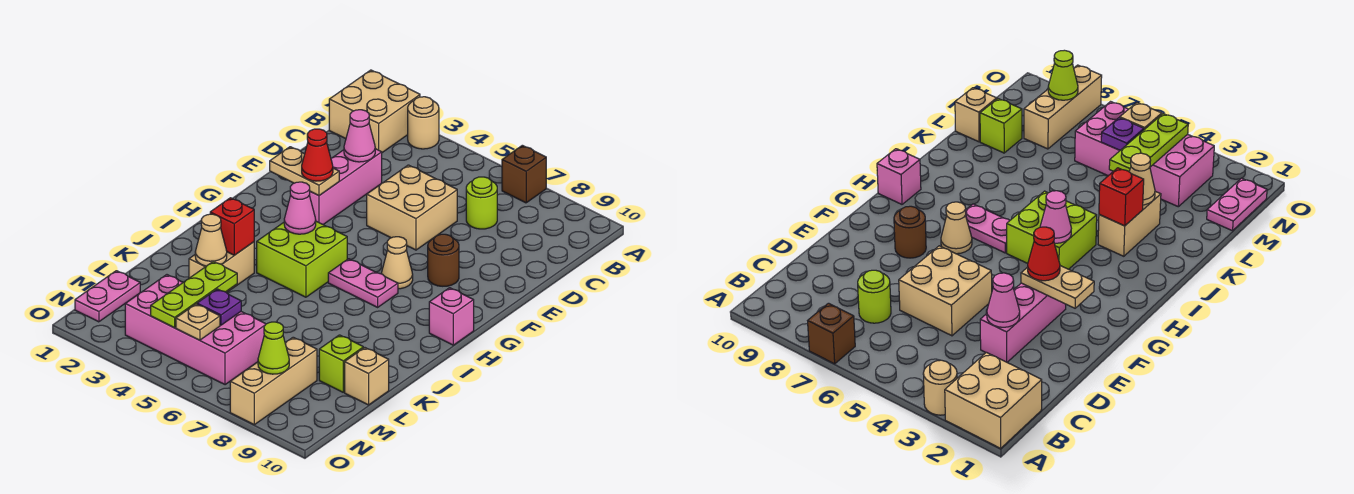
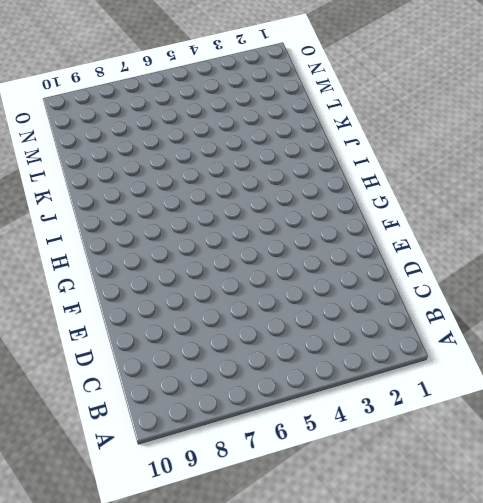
none -> tan brick A1:B2 level 1
none -> tan round brick A3 level 1
none -> brown brick A7 level 1

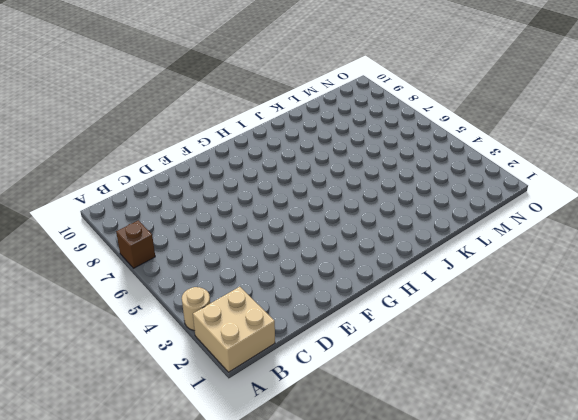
none -> lime round brick C7 level 1
none -> pink brick D3:F3 level 1
none -> tan brick D5:E6 level 1

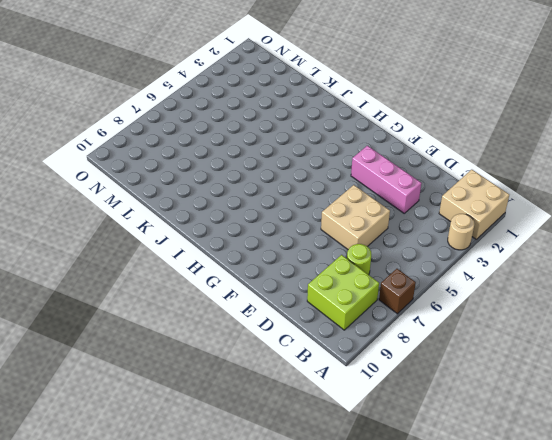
lime brick B8:C9 level 1 -> lime brick H4:I5 level 1
none -> brown round brick F8 level 1
none -> tan cone G7 level 1
none -> pink plate H6:H7 level 1

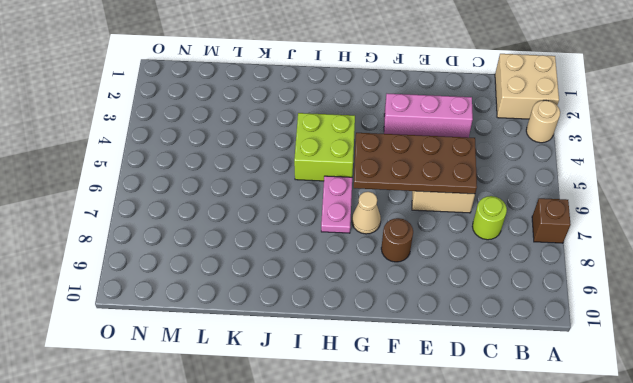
brown plate D5:G6 level 2 -> none
none -> pink brick H10 level 1
none -> tan brick J3:K3 level 1
none -> lime brick L9 level 1

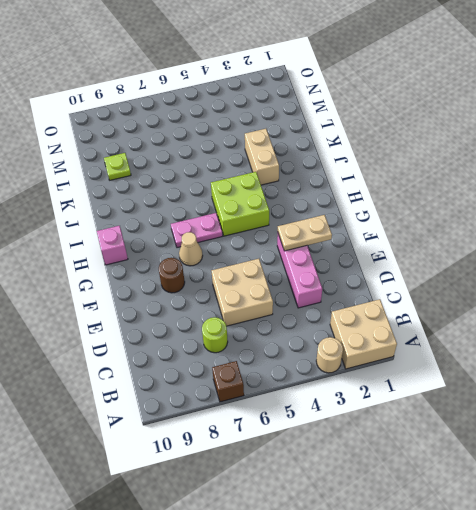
lime plate L9 level 1 -> lime brick L9 level 1
none -> tan brick L10 level 1
none -> pink plate M1:N1 level 1
none -> pink brick M3:N6 level 1

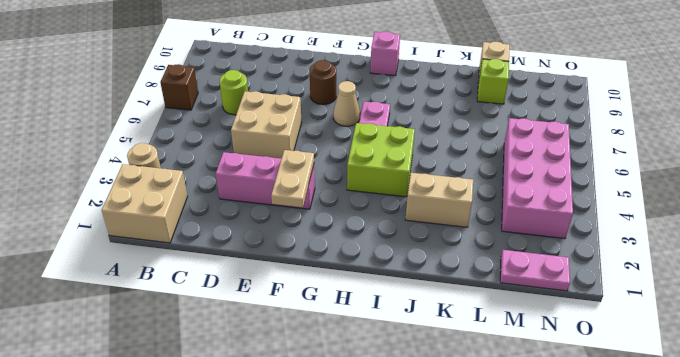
none -> tan brick M8:O8 level 1
none -> pink cone D3 level 2
none -> pink cone H4 level 2

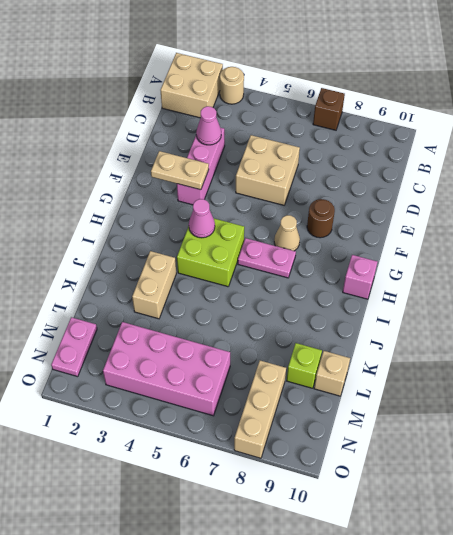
none -> lime round brick C7 level 1
none -> red brick J3 level 2
none -> tan cone K3 level 2

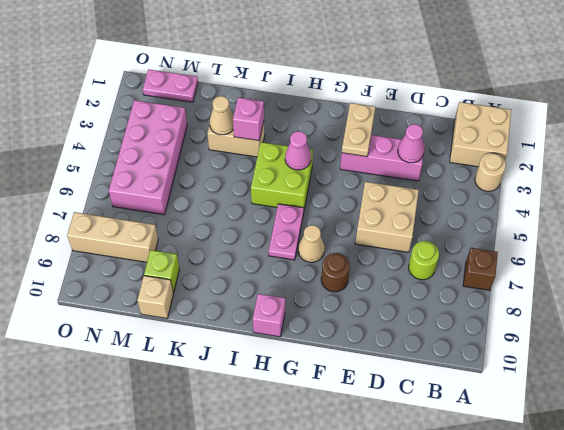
pink brick J3 level 2 -> red brick J3 level 2
none -> lime plate L4:N4 level 2
none -> purple plate M5 level 2
none -> tan plate N5 level 2

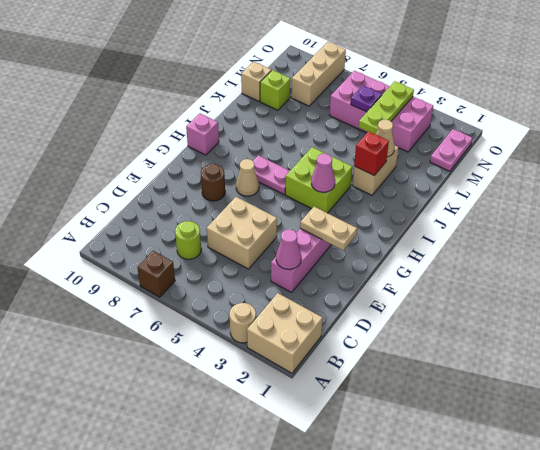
none -> tan plate N5 level 2
none -> lime cone N8 level 2
none -> red cone F3 level 3

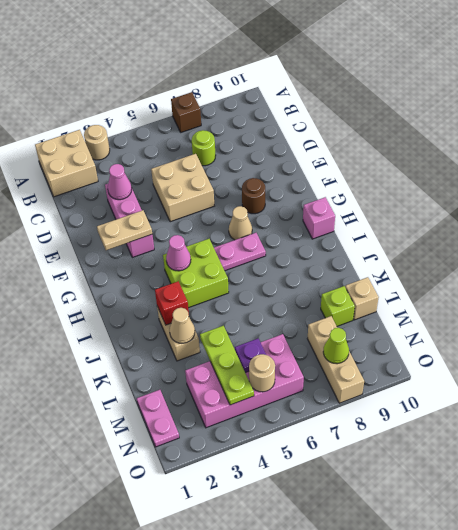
tan round brick N5 level 2 -> tan plate N5 level 2
none -> red cone F3 level 3

